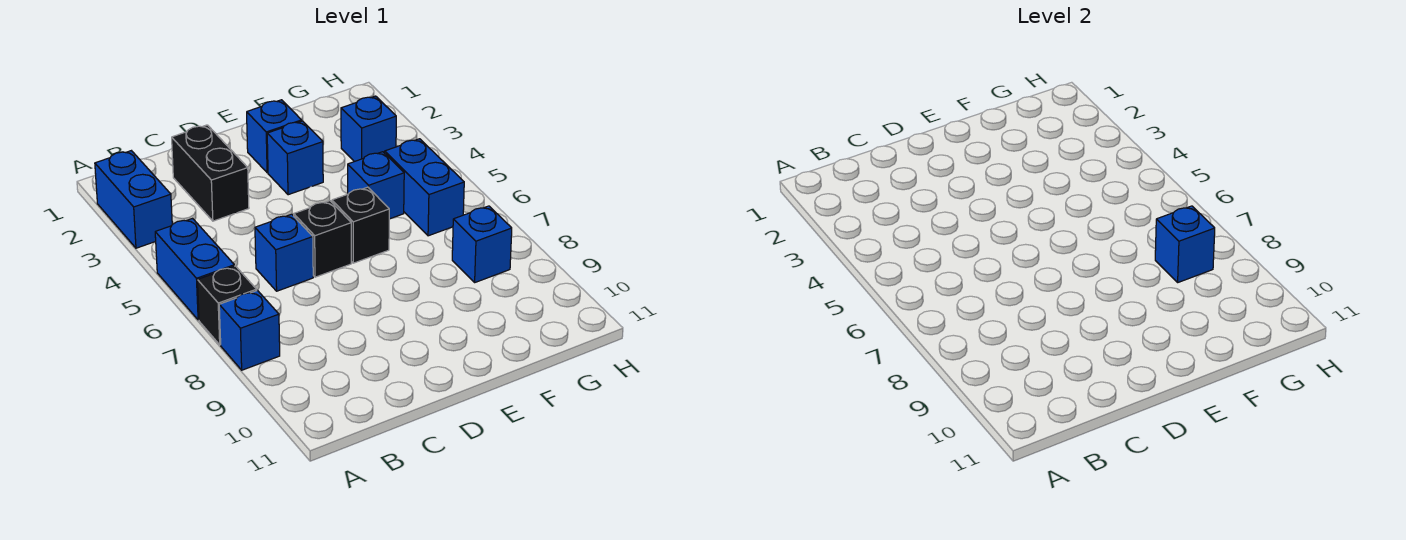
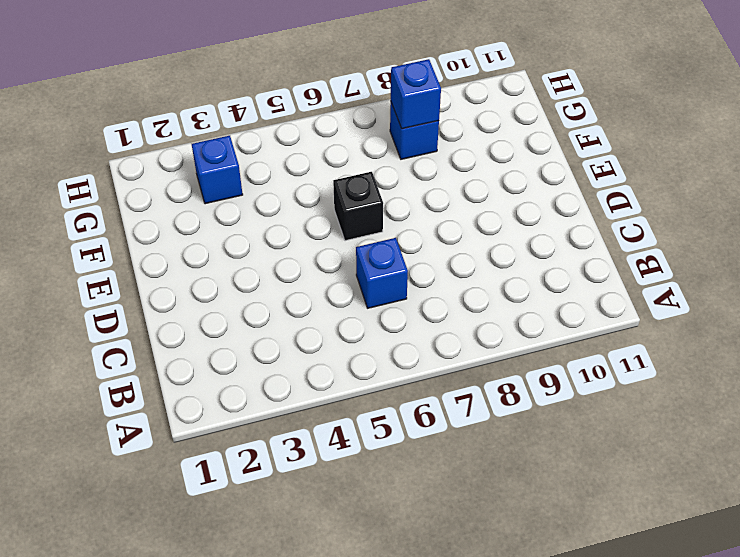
none -> blue brick A2:A3 level 1
none -> blue brick A5:A6 level 1
none -> black brick A7 level 1

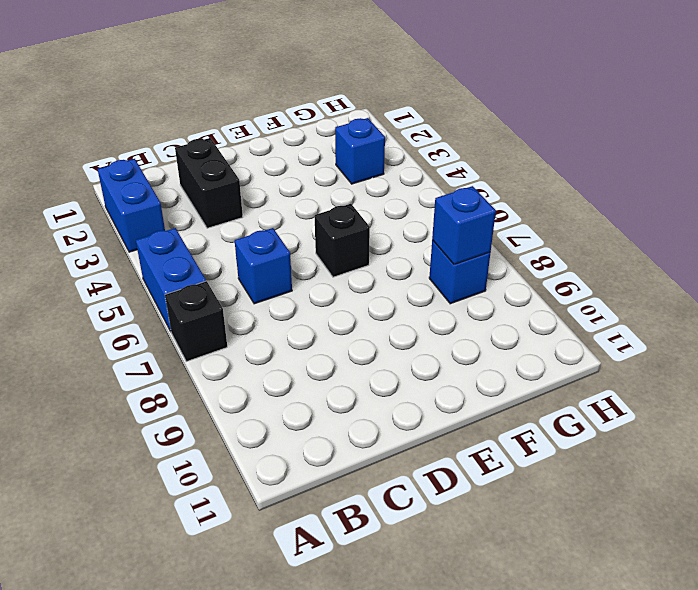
none -> blue brick A8 level 1
none -> black brick D6 level 1
none -> blue brick E2 level 1

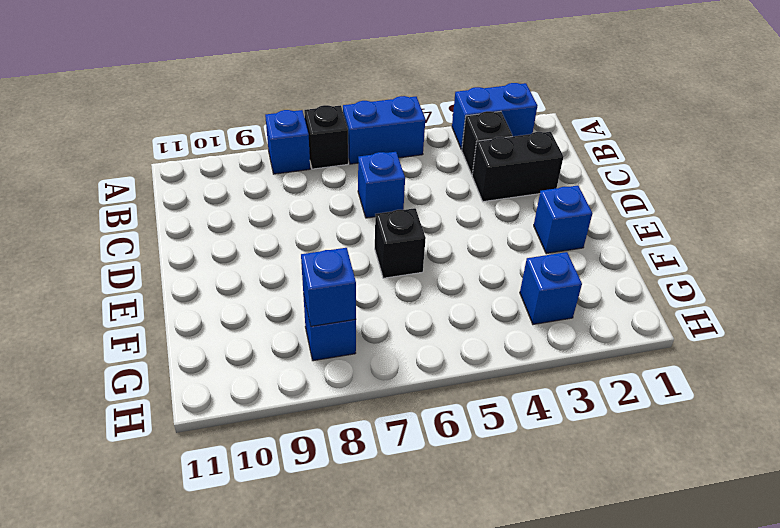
black brick B3 level 1 -> black brick D6 level 1
none -> blue brick E3 level 1
none -> blue brick F5 level 1
none -> blue brick G5:G6 level 1

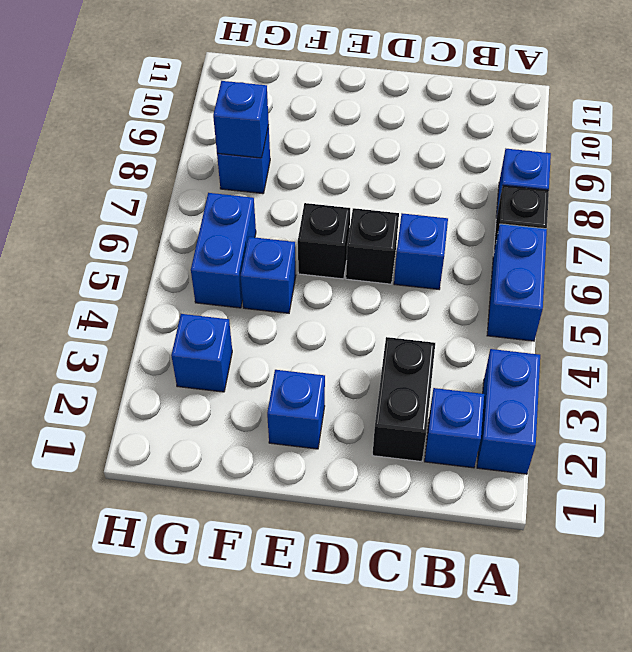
blue brick B2 level 1 -> blue brick E3 level 1

